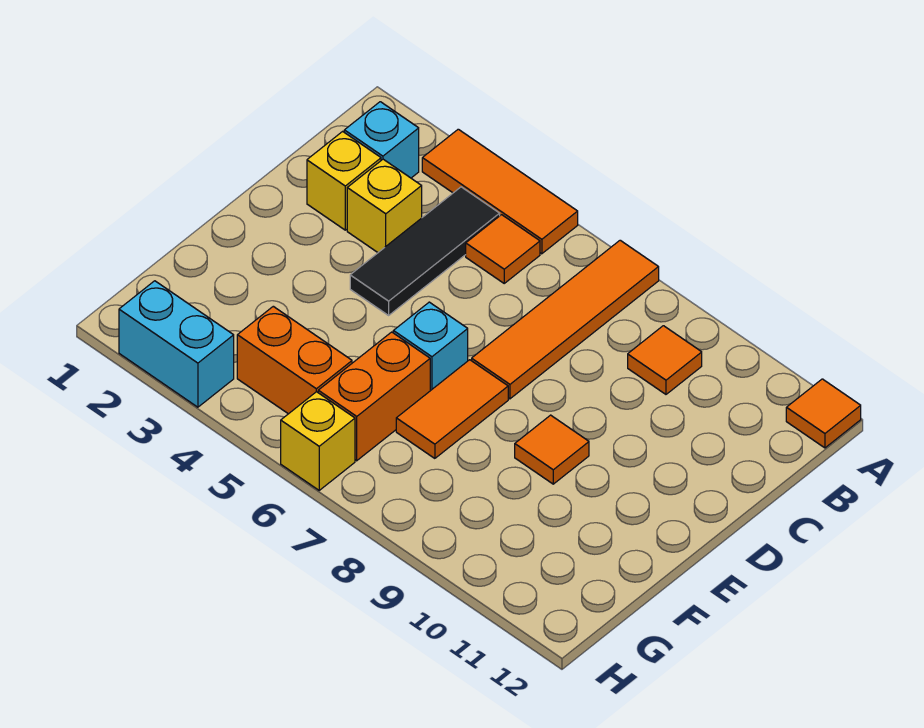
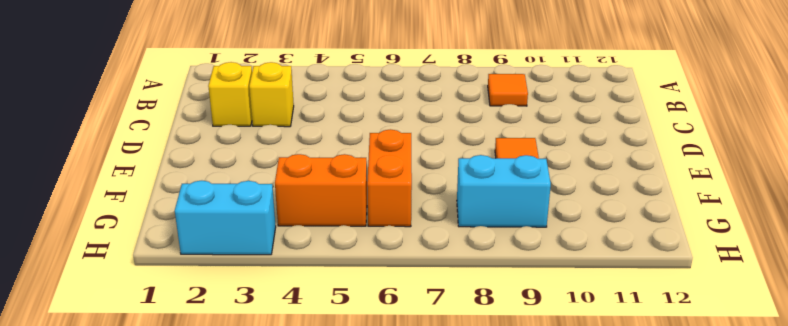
cyan brick G8:G9 level 1 -> none
none -> orange tile A3:A5 level 1
none -> orange tile A7:D7 level 1
none -> orange tile A12 level 1

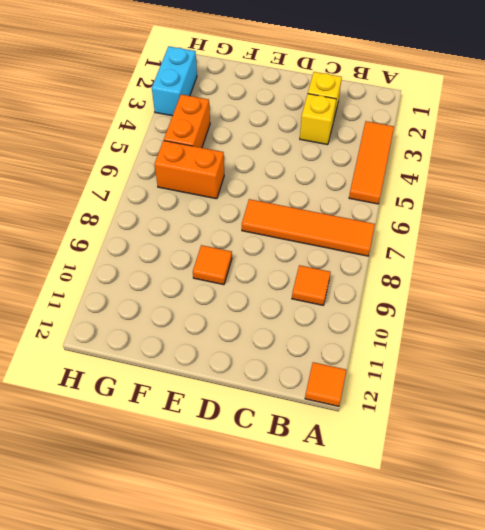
none -> cyan brick B2 level 1
none -> black tile B4:D4 level 1
none -> orange tile B5 level 1

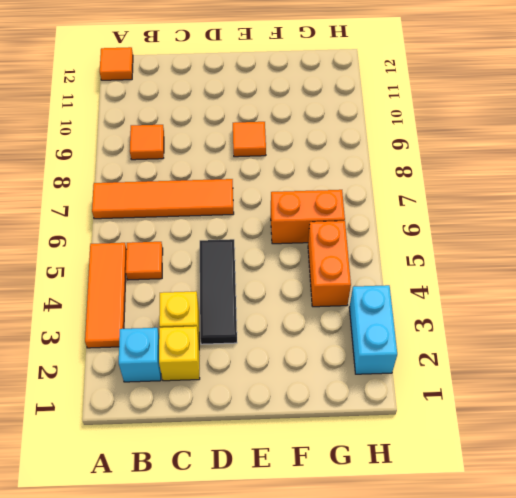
black tile D3:D5 level 1 -> black tile B4:D4 level 1
none -> cyan brick E6 level 1
none -> orange tile E7:F7 level 1
none -> yellow brick H6 level 1

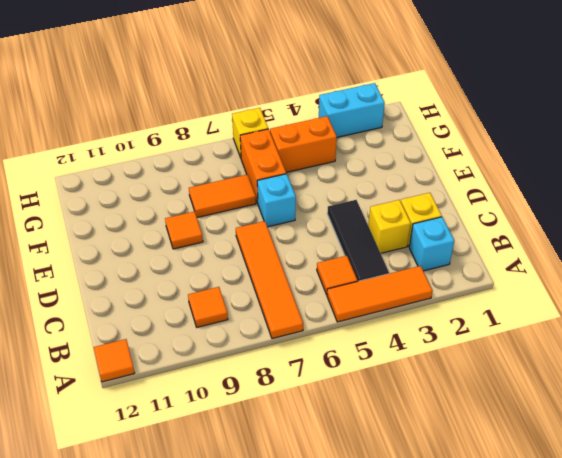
orange tile F7:F8 level 1 -> orange tile E7:F7 level 1

